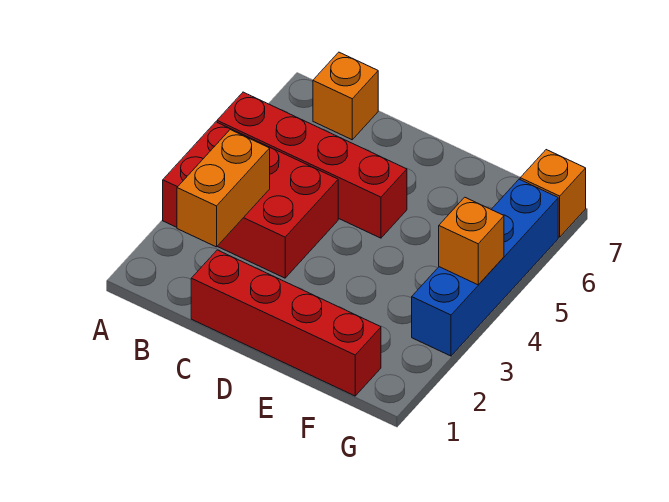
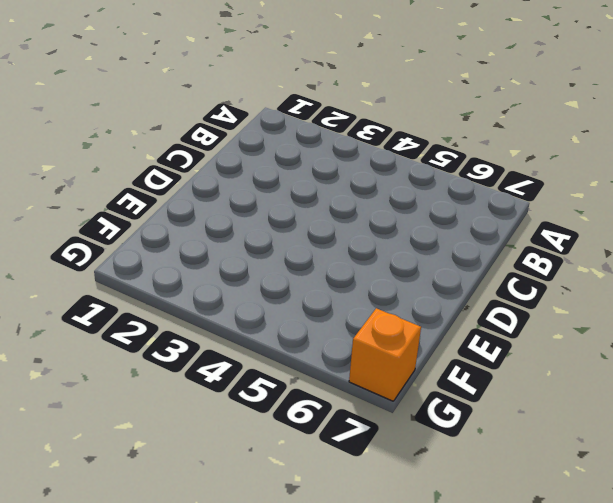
none -> red brick A3:C4 level 1
none -> red brick A5:D5 level 1

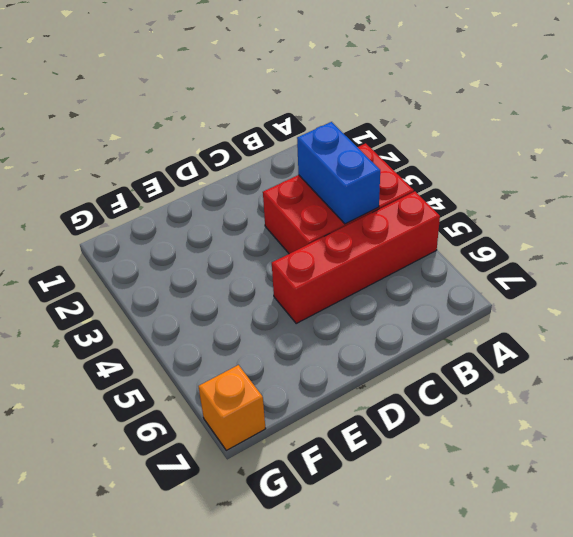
blue brick B3:B4 level 2 -> orange brick B2:B3 level 2
none -> orange brick B7 level 1
none -> red brick C1:F1 level 1

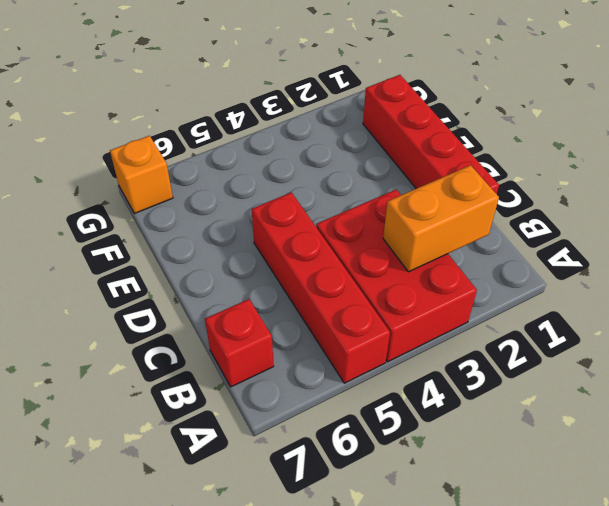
red brick B7 level 1 -> orange brick B7 level 1
none -> blue brick G3:G6 level 1
none -> orange brick G4 level 2

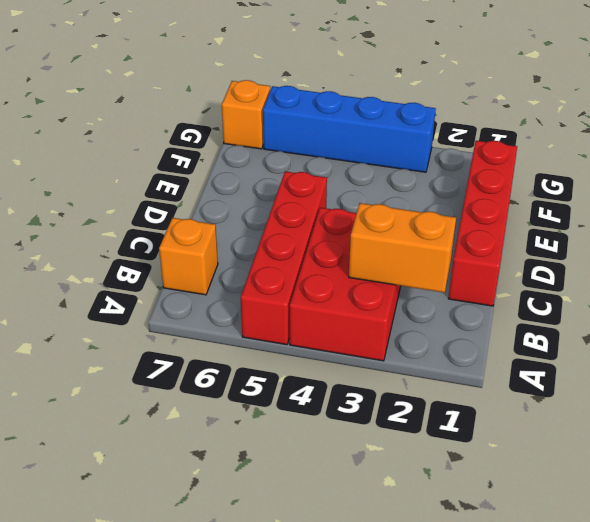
none -> orange brick G4 level 2

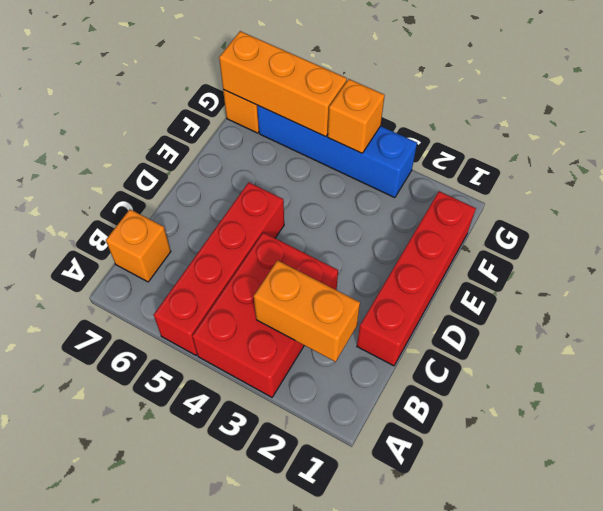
orange brick G5:G7 level 2 -> none

